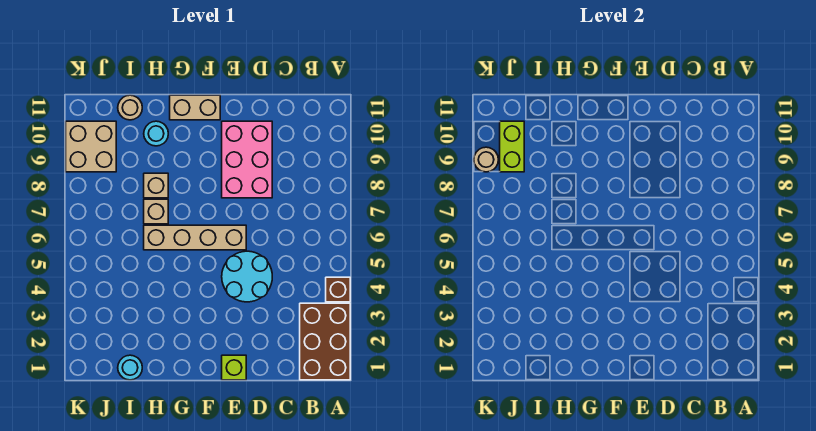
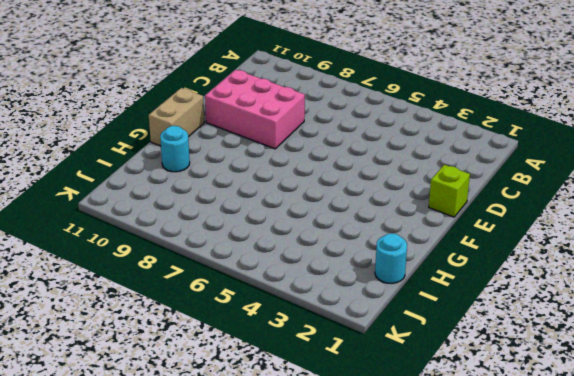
none -> brown brick A1:B3 level 1
none -> brown brick A4 level 1
none -> cyan round brick D4:E5 level 1

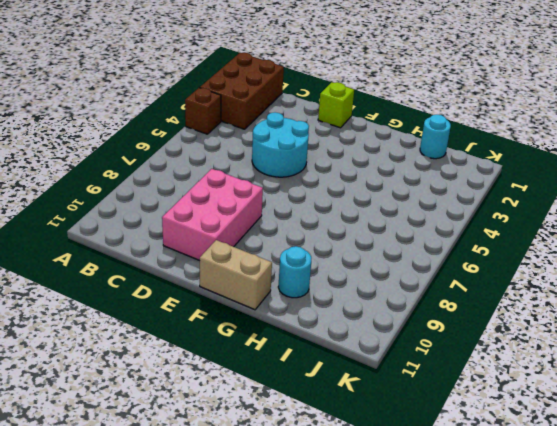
none -> tan brick E6:H6 level 1
none -> tan brick H7 level 1
none -> tan brick H8 level 1

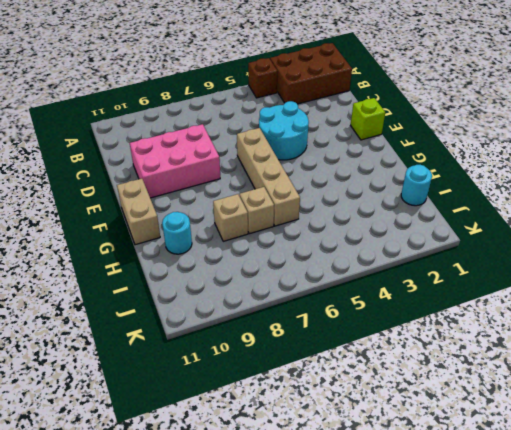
none -> tan round brick I11 level 1
none -> tan brick J9:K10 level 1
none -> lime brick J9:J10 level 2

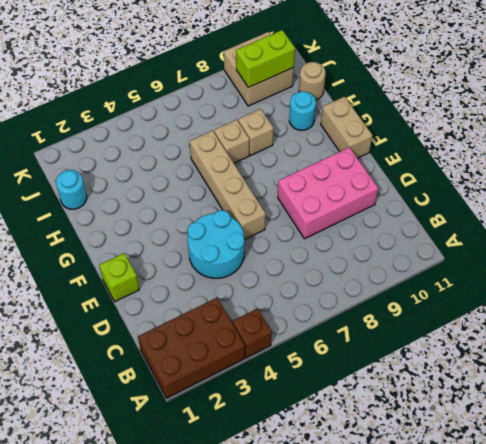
none -> tan round brick K9 level 2

